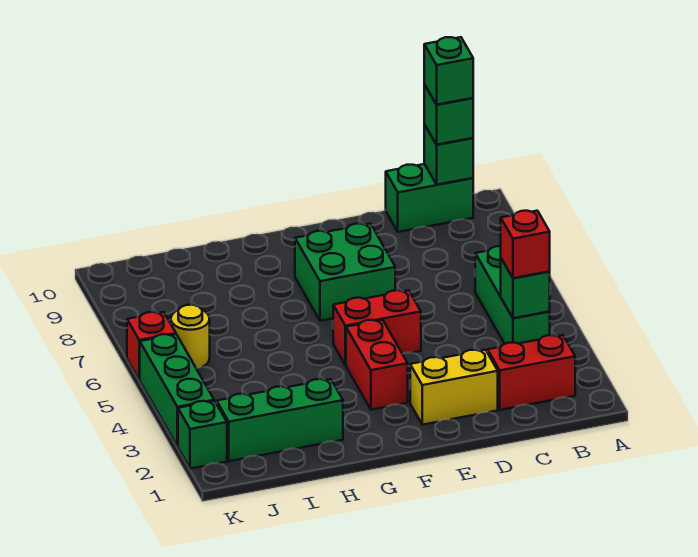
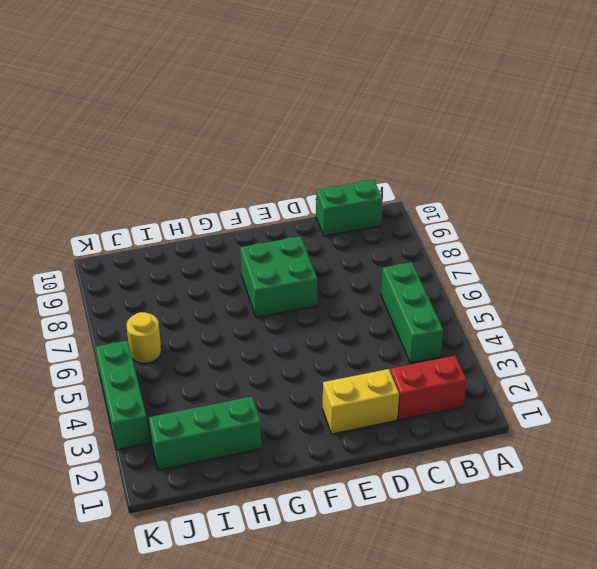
none -> red brick E5:F5 level 1
none -> red brick F3:F4 level 1
none -> green brick K2 level 1

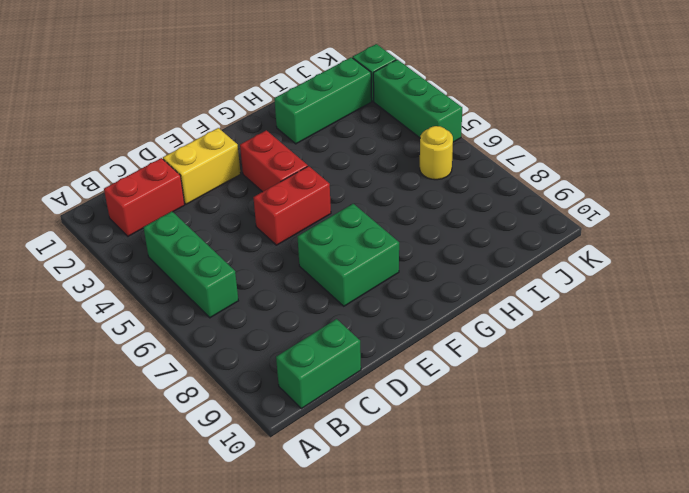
none -> red brick K6 level 1
none -> green brick B4 level 2
none -> green brick B10 level 2

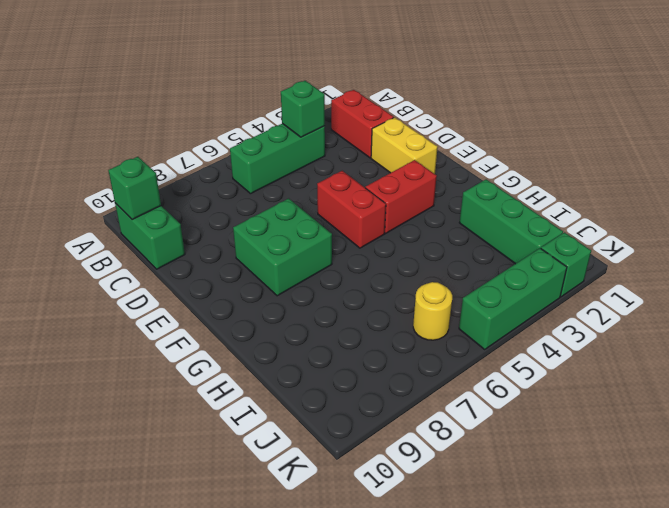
none -> red brick K6 level 1
none -> red brick B4 level 3
none -> green brick B10 level 3

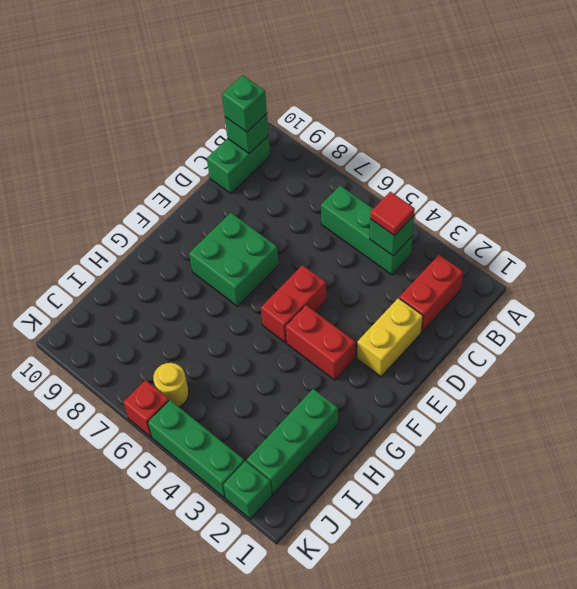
red tile B4 level 3 -> red brick B4 level 3
none -> green brick B10 level 4

